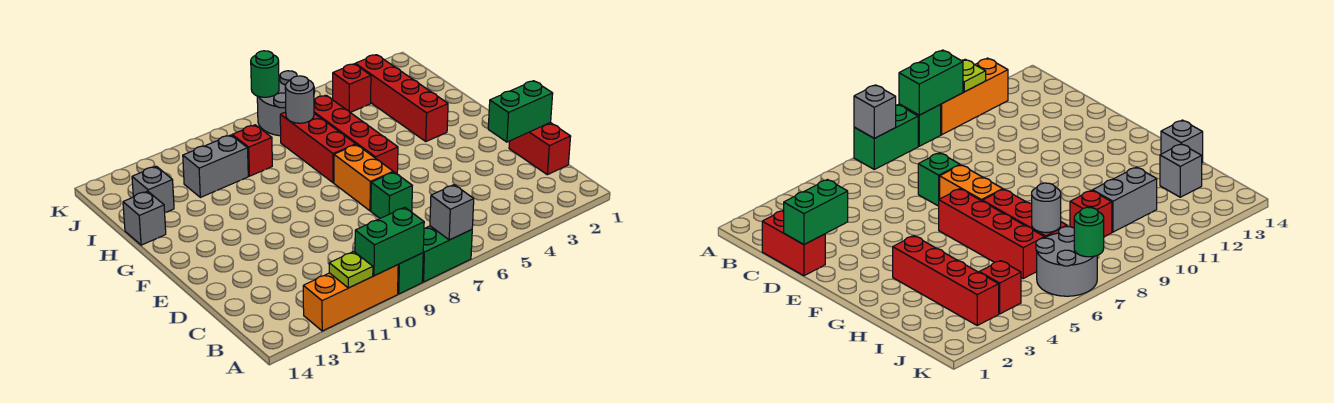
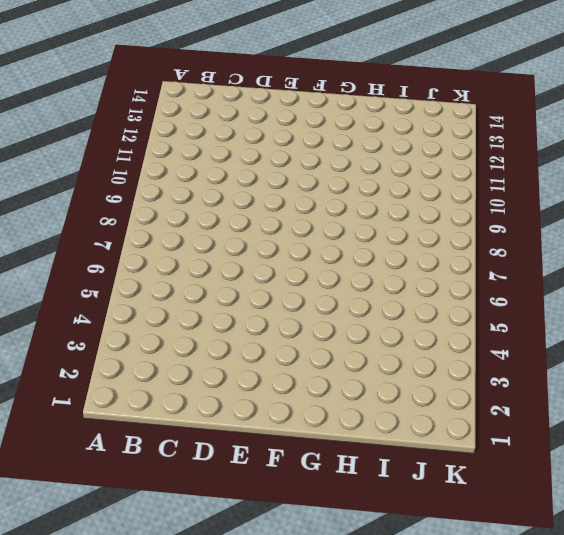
none -> green brick A7:A8 level 1
none -> green brick A9 level 1
none -> orange brick A10:A12 level 1

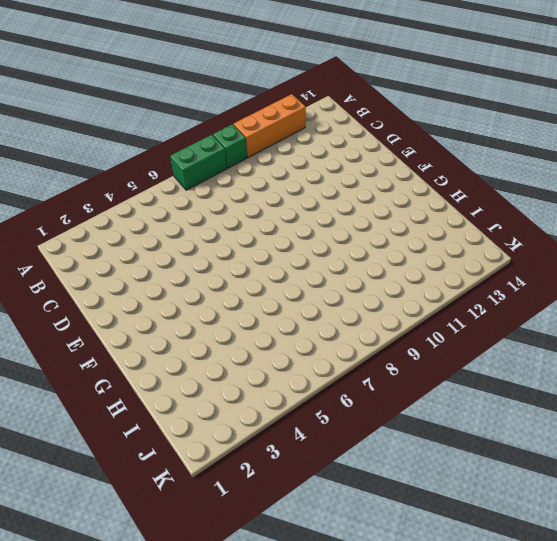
none -> red brick C1:D1 level 1
none -> green brick D7 level 1
none -> orange brick E7:F7 level 1

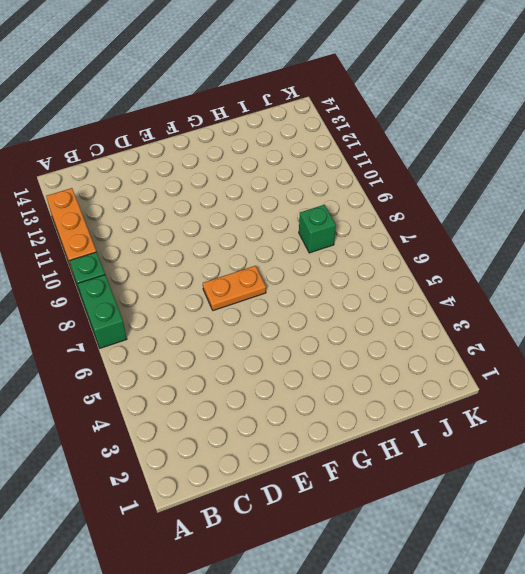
orange plate E7:F7 level 1 -> orange brick E7:F7 level 1
green brick I8 level 1 -> green brick D7 level 1
none -> red brick C1:D1 level 1
none -> red brick F6:I6 level 1
none -> red brick G3:J3 level 1

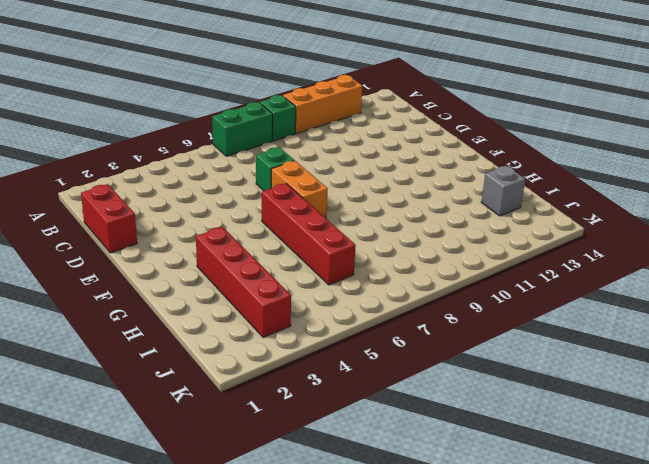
none -> red brick G7:I7 level 1
none -> grey brick H14 level 1
none -> red brick I9 level 1

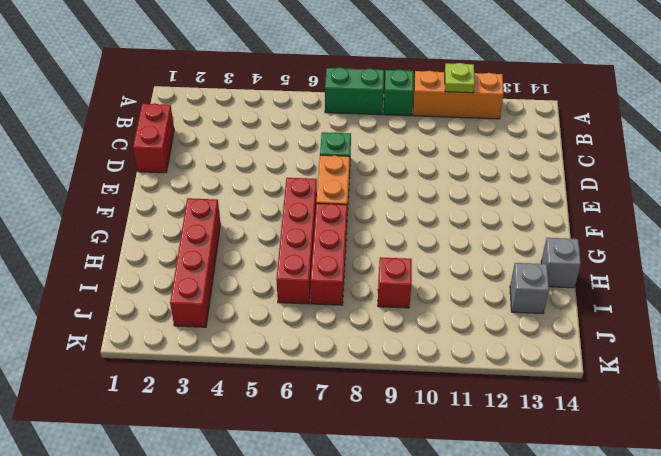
none -> grey brick I10:I11 level 1
none -> red brick J4 level 1
none -> grey round brick J6:K7 level 1

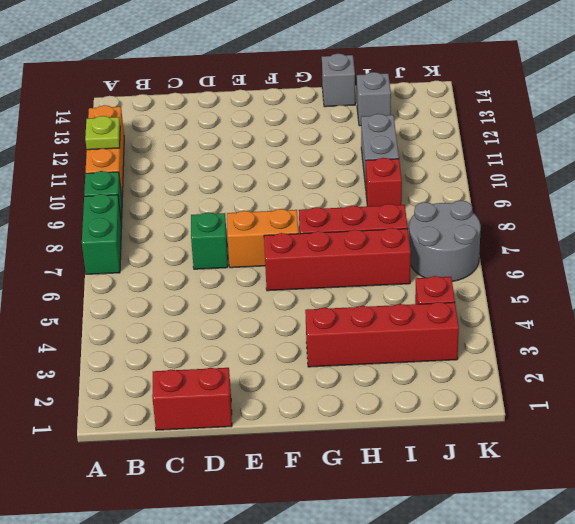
none -> grey brick A7 level 2
none -> green brick A9:A10 level 2
none -> green brick D1:D2 level 2

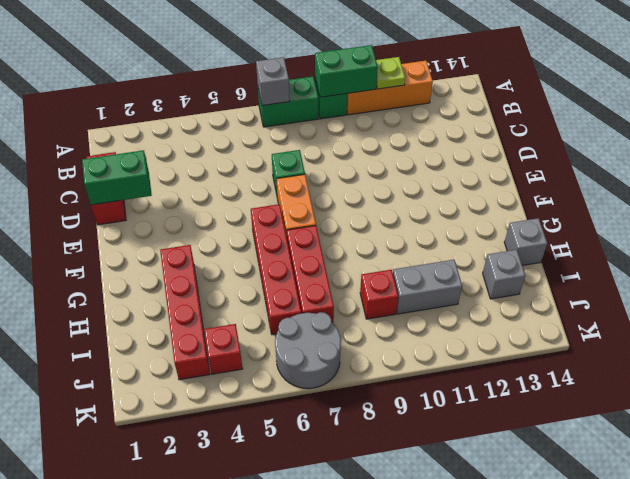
none -> grey round brick I7 level 2
none -> green round brick K7 level 2

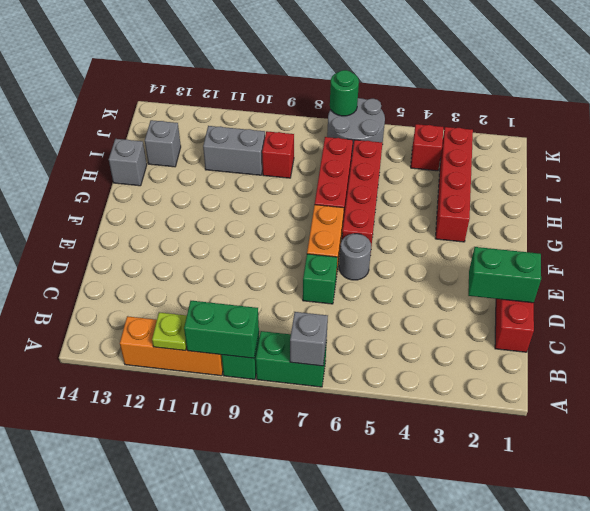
grey round brick E6 level 1 -> grey round brick I7 level 2

